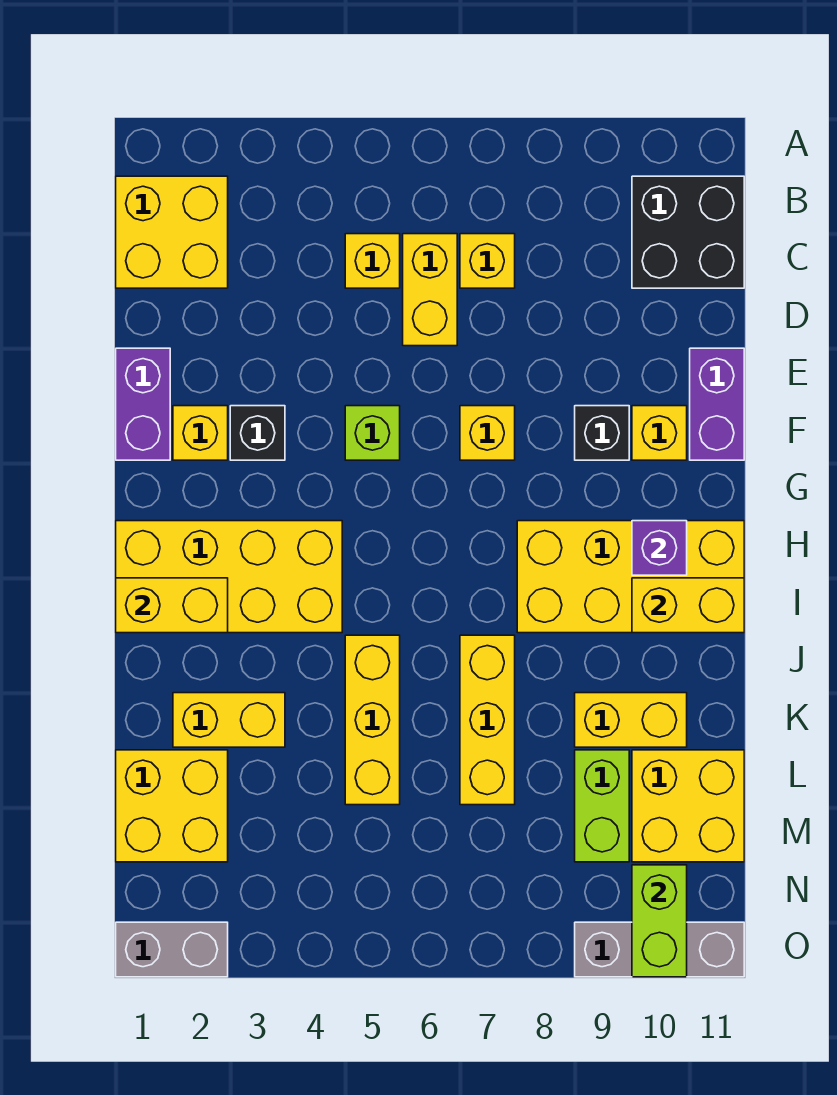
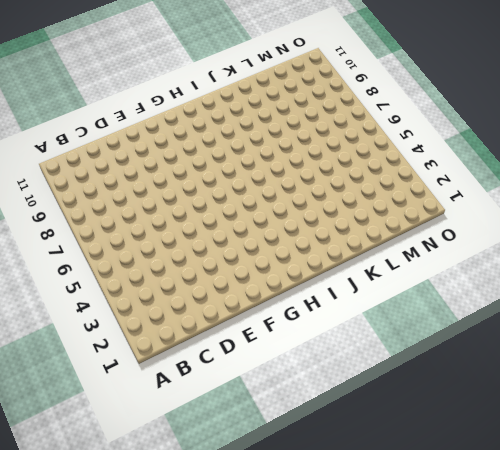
none -> yellow brick B1:C2 level 1
none -> black brick B10:C11 level 1
none -> yellow brick C5 level 1

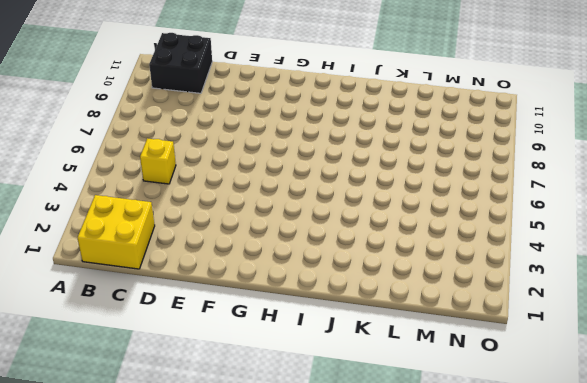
none -> yellow brick C6:D6 level 1
none -> yellow brick C7 level 1
none -> purple brick E1:F1 level 1

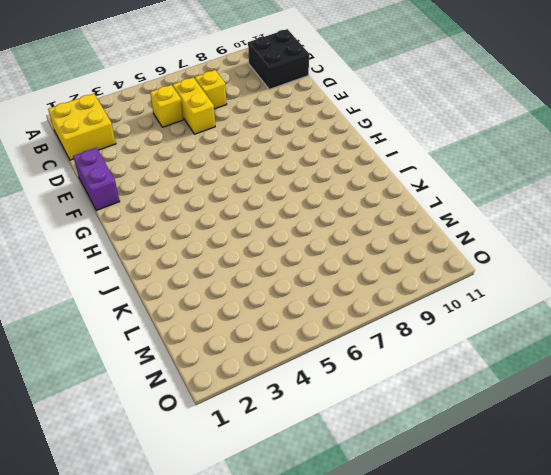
none -> purple brick E11:F11 level 1
none -> yellow brick F2 level 1
none -> black brick F3 level 1

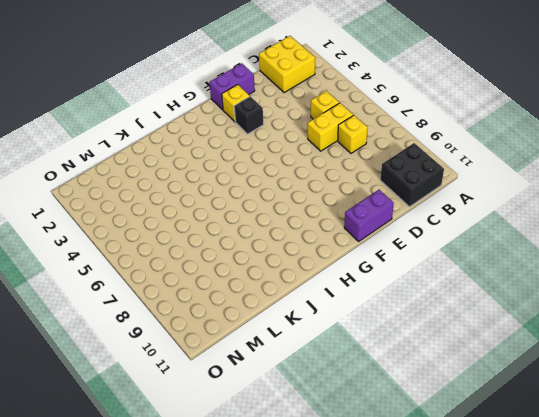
none -> lime brick F5 level 1
none -> yellow brick F7 level 1
none -> black brick F9 level 1

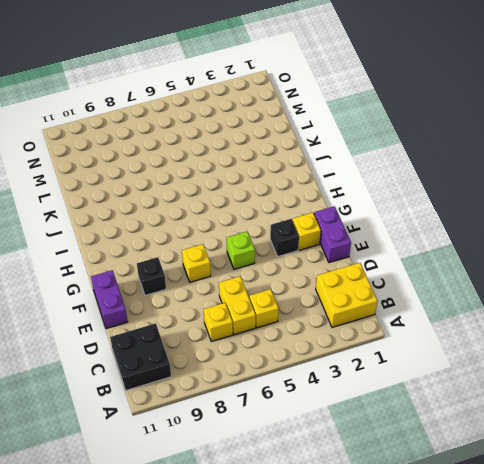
none -> yellow brick F10 level 1
none -> yellow brick H1:I4 level 1
none -> yellow brick H8:I11 level 1

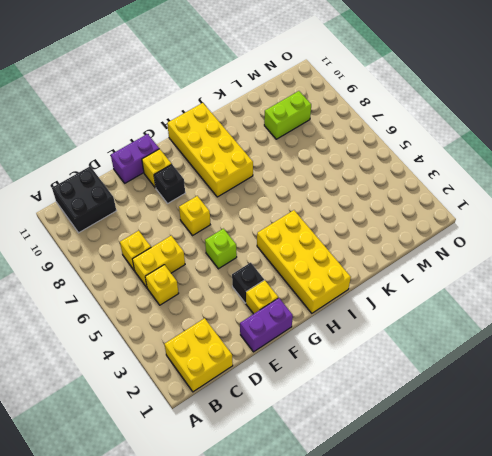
none -> yellow brick J5:L5 level 1
none -> yellow brick J7:L7 level 1
none -> yellow brick K2:K3 level 1

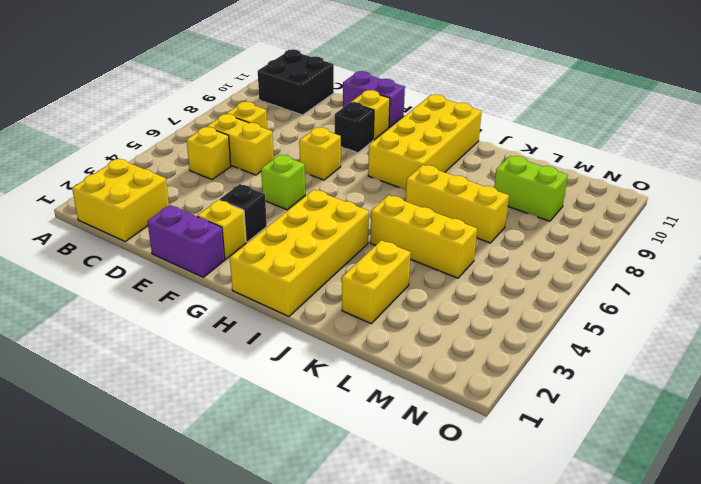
none -> yellow brick K9:K10 level 1
none -> yellow brick L1:M2 level 1
none -> yellow brick L10:M11 level 1

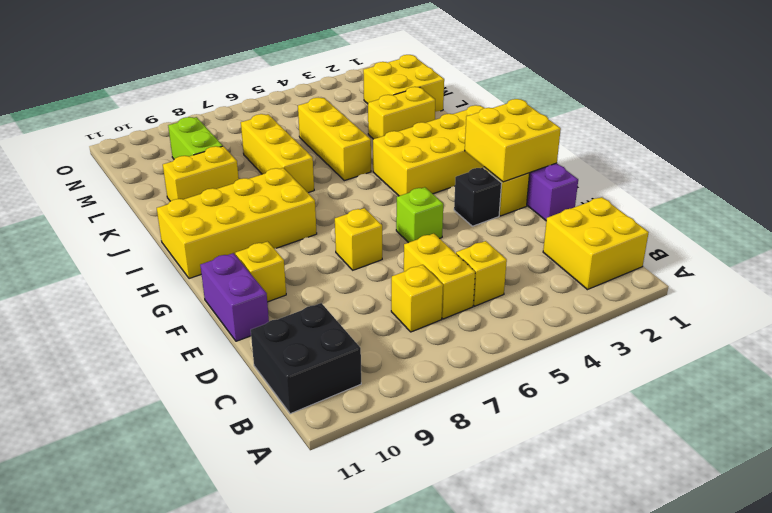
yellow brick F1:G2 level 2 -> yellow brick L10:M11 level 1
none -> black brick F9 level 1
none -> grey brick O1:O2 level 1
none -> grey brick O9:O11 level 1

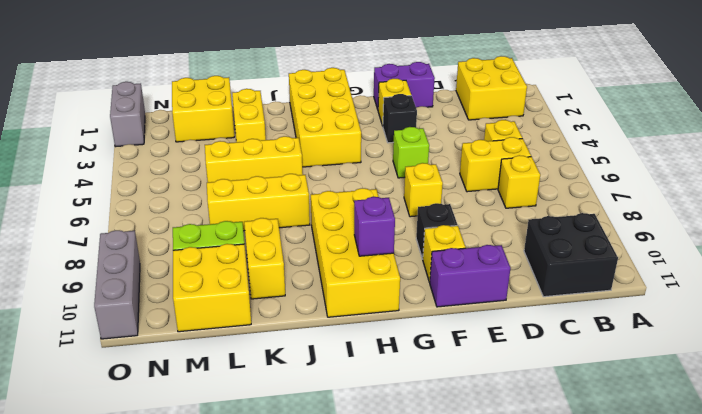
none -> yellow brick I1:I2 level 2
none -> yellow brick I10:I11 level 2
none -> lime brick N10:O10 level 2

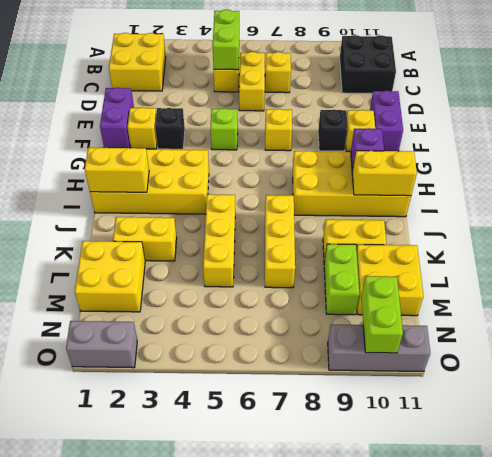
lime brick B5:C5 level 2 -> none

